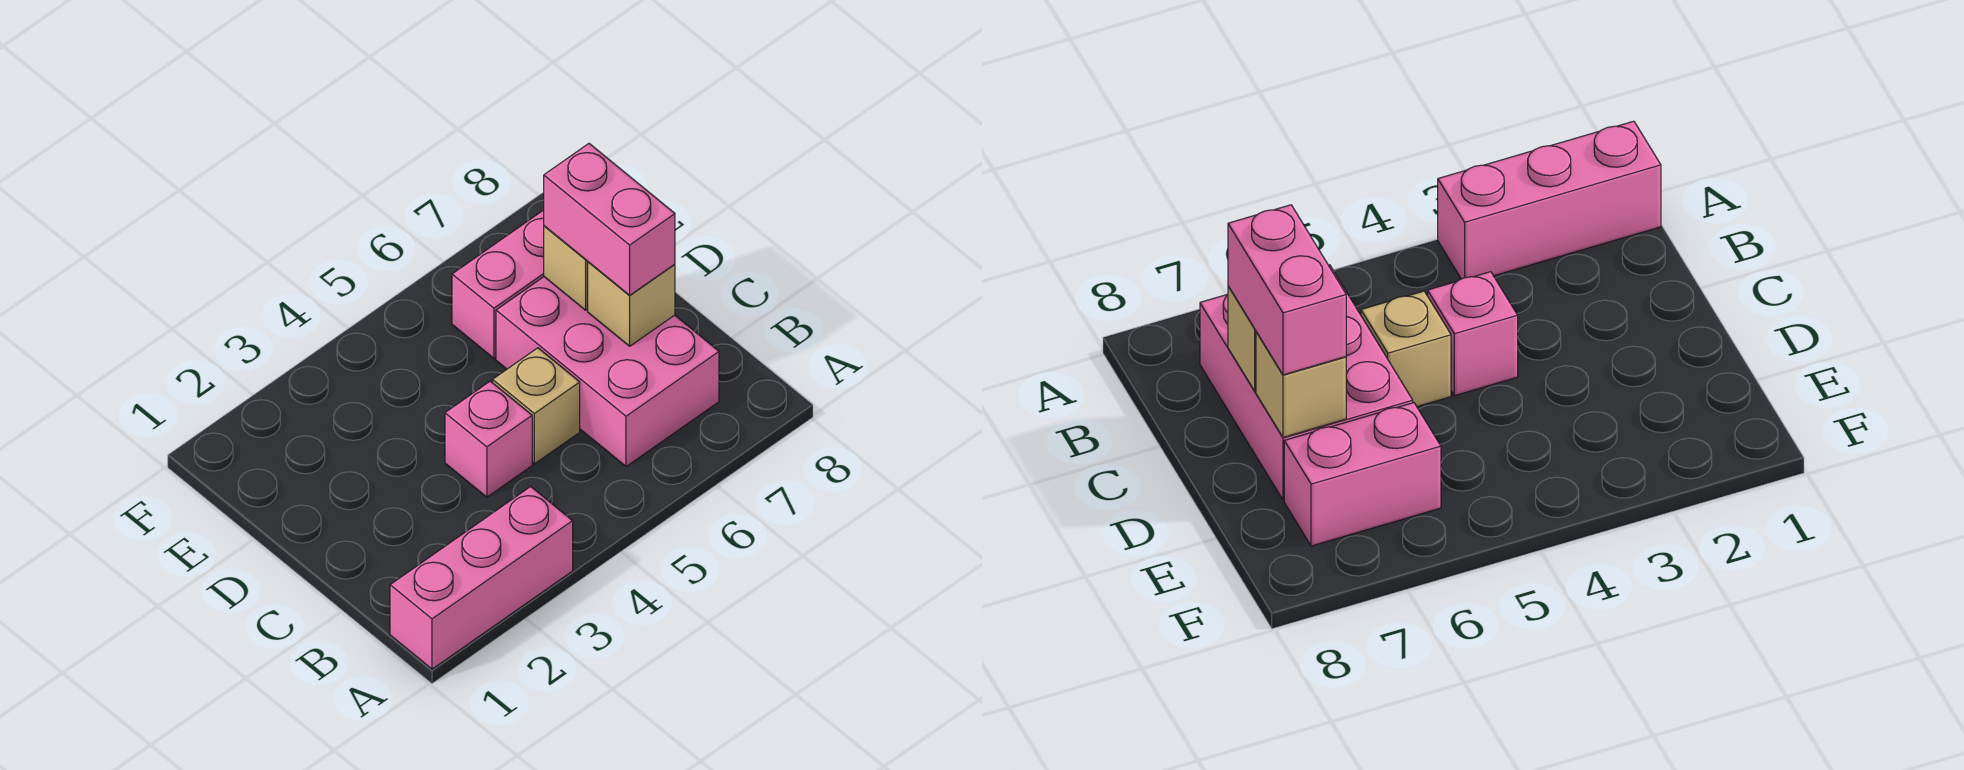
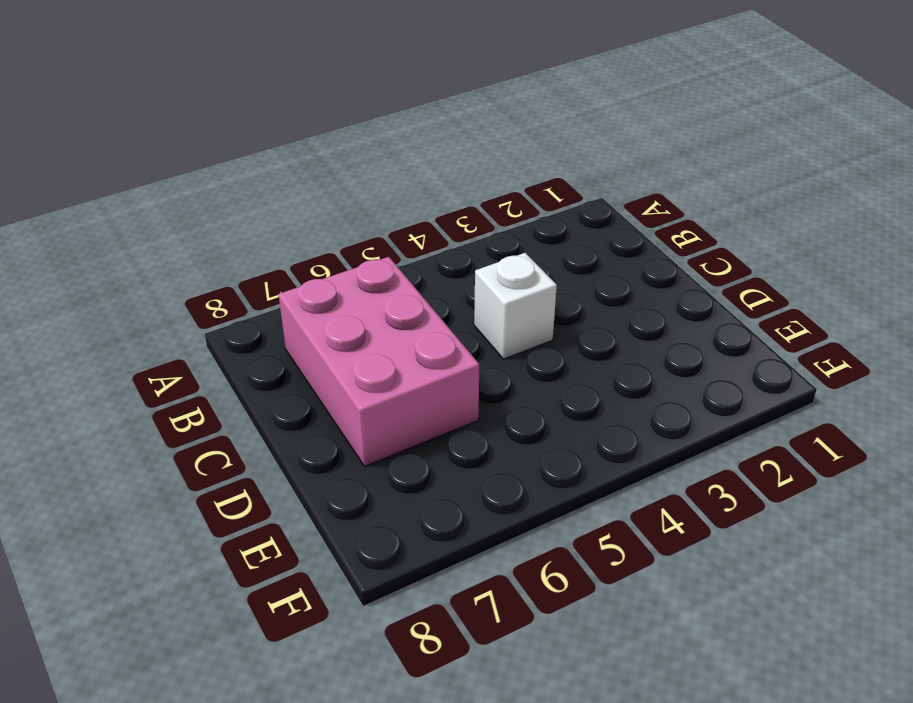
white brick C4 level 1 -> pink brick C4 level 1
none -> pink brick A1:A3 level 1
none -> tan brick C5 level 1

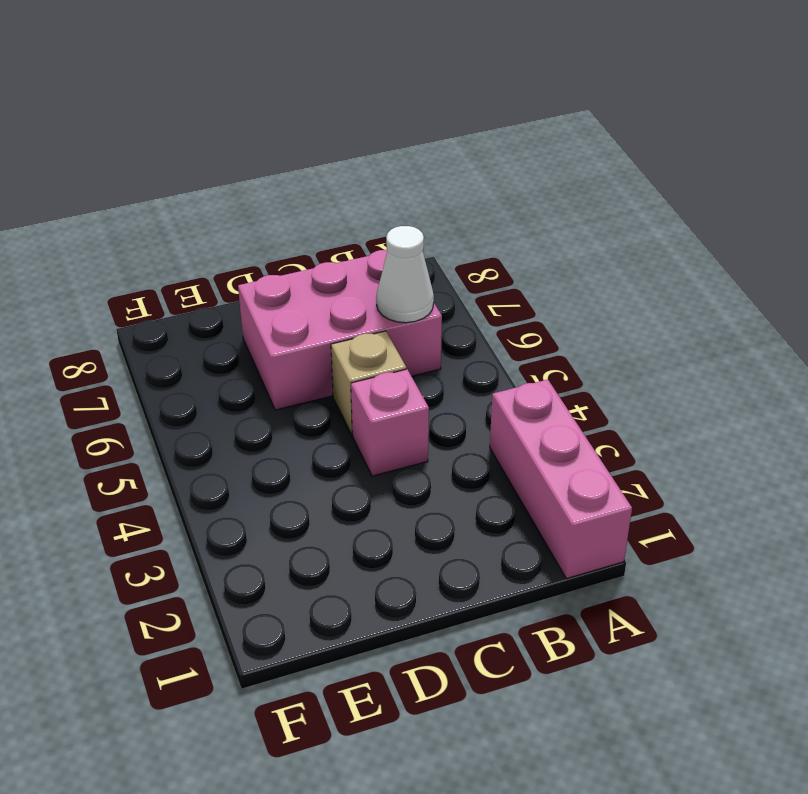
white cone B6 level 2 -> none
none -> pink brick E6:E7 level 1
none -> tan brick C7 level 2

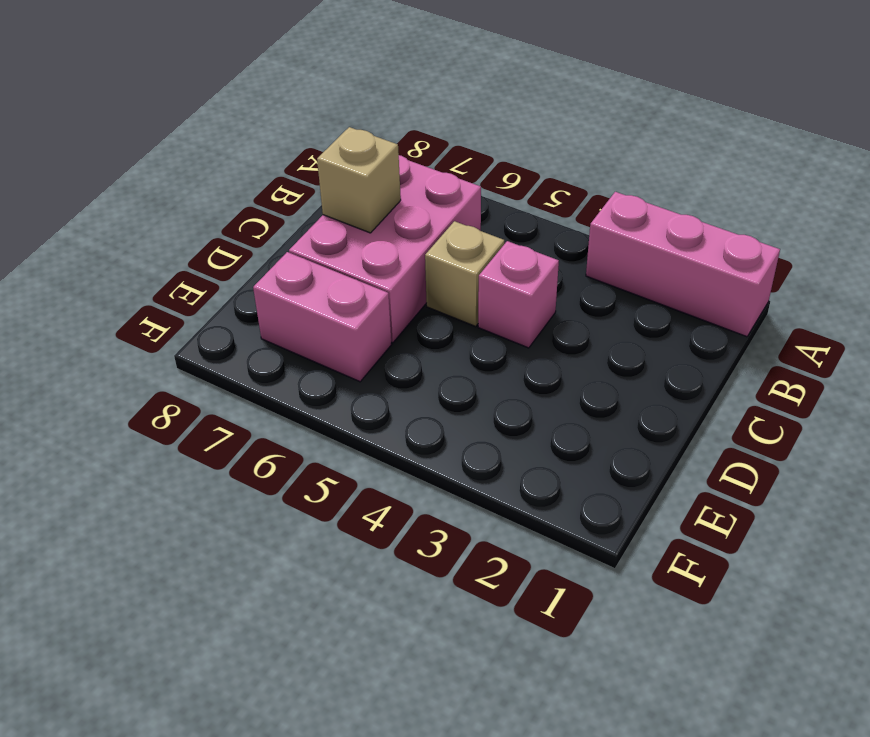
none -> tan brick D7 level 2
none -> pink brick C7:D7 level 3

